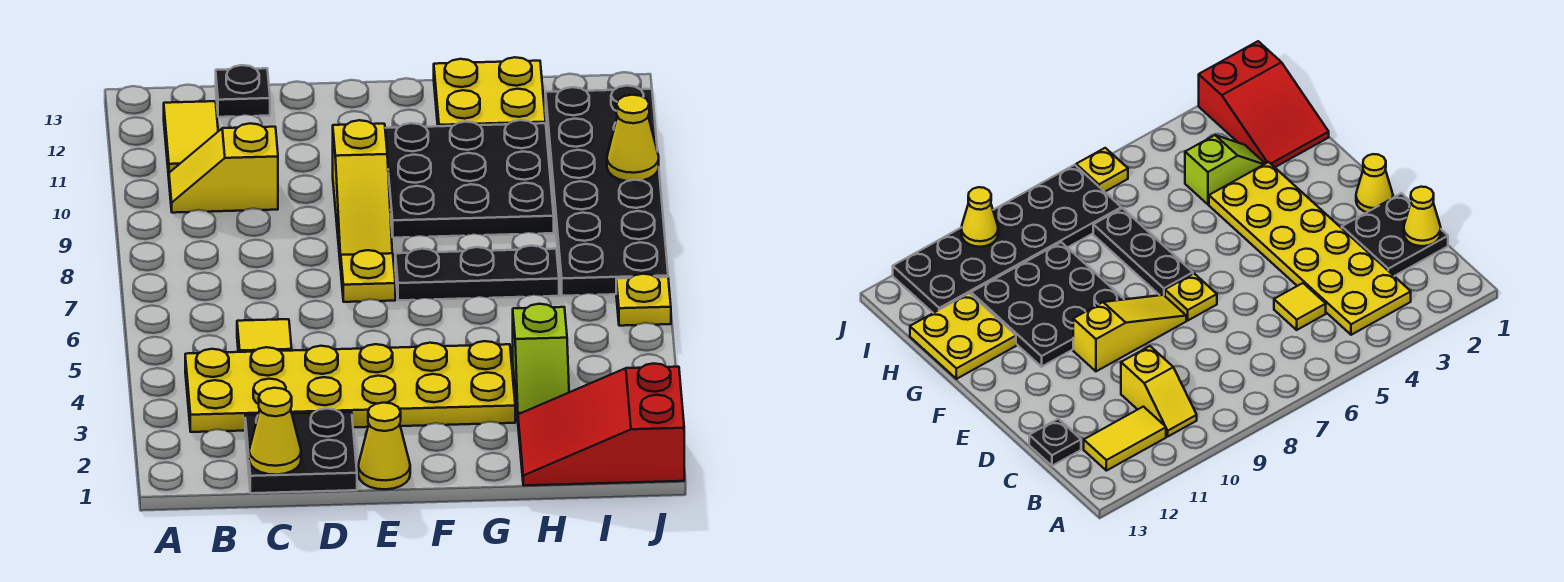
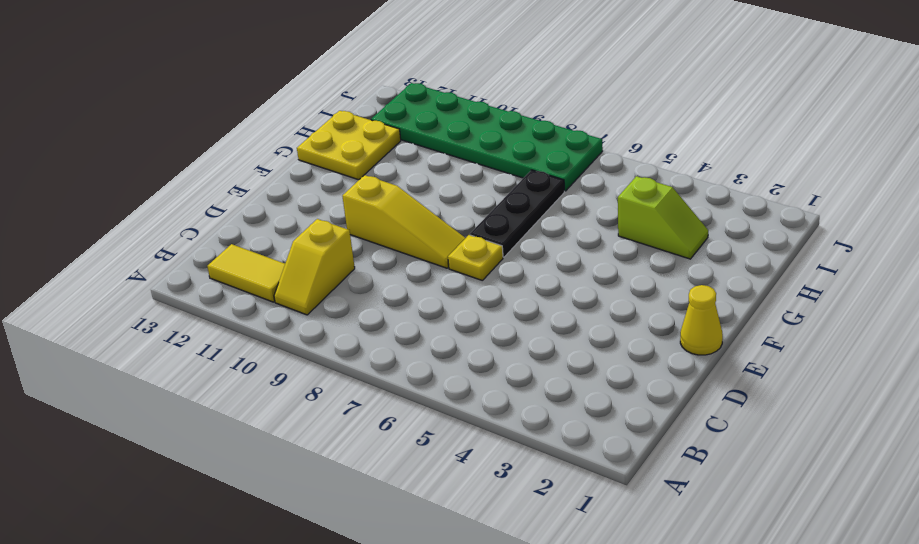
green plate I7:J12 level 1 -> black plate I7:J12 level 1
none -> yellow plate B3:G4 level 1
none -> black plate C1:D2 level 1
none -> yellow tile C5 level 1

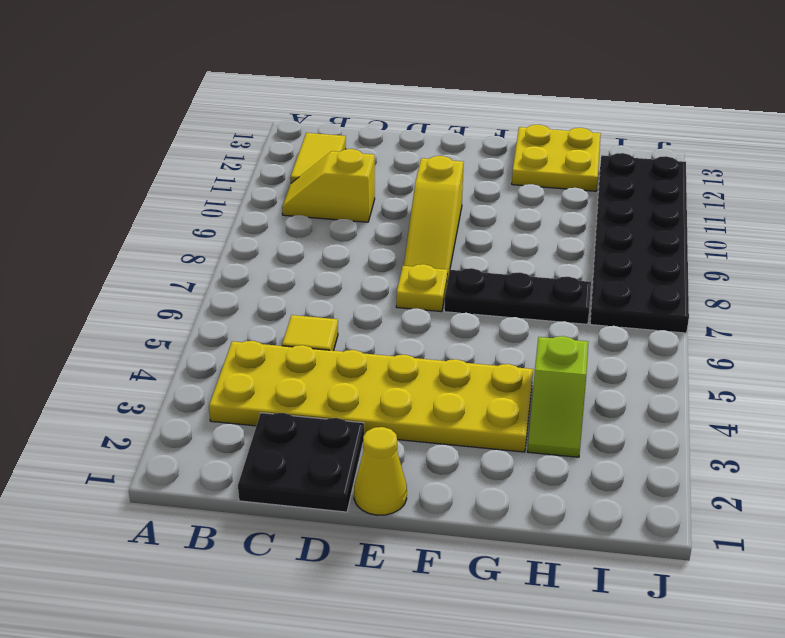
none -> black plate C13 level 1
none -> black plate F9:H11 level 1
none -> red slope H1:J2 level 1 top J

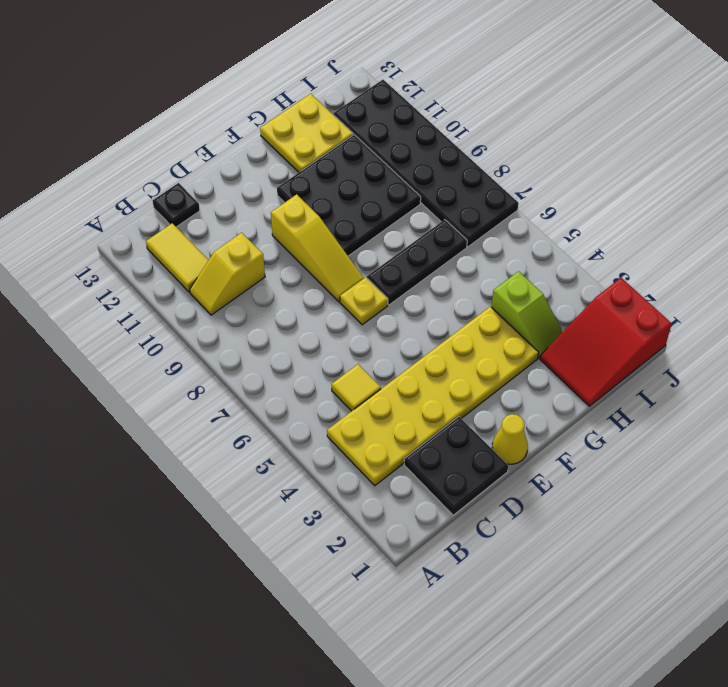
none -> yellow plate J6 level 1
none -> yellow cone C1 level 2
none -> yellow cone J10 level 2

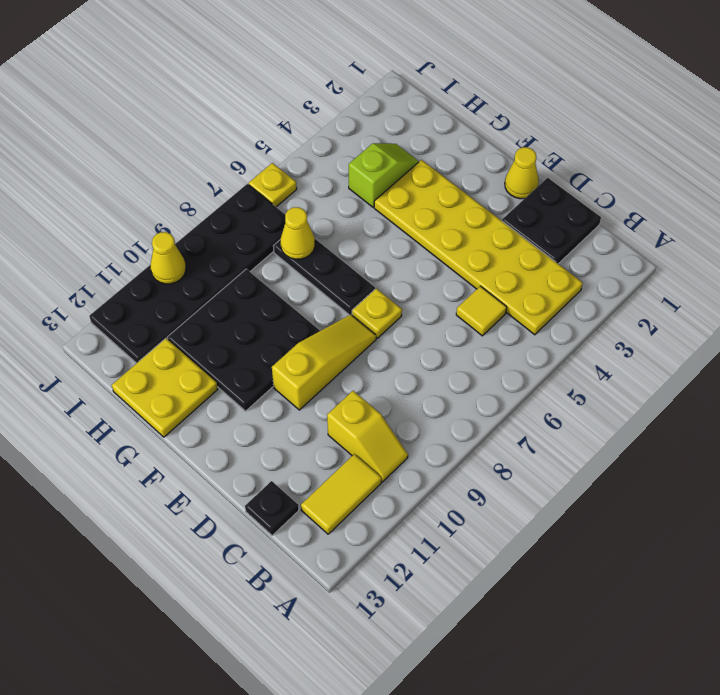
yellow cone H7 level 2 -> yellow cone C1 level 2
none -> red slope H1:J2 level 1 top J

